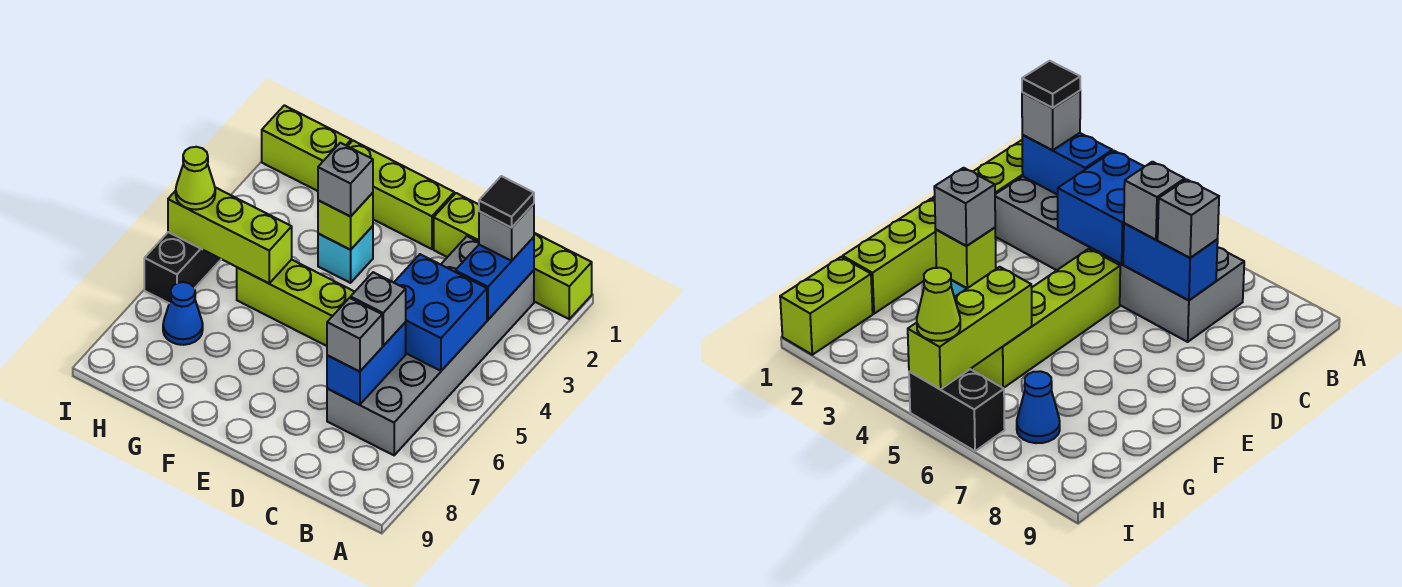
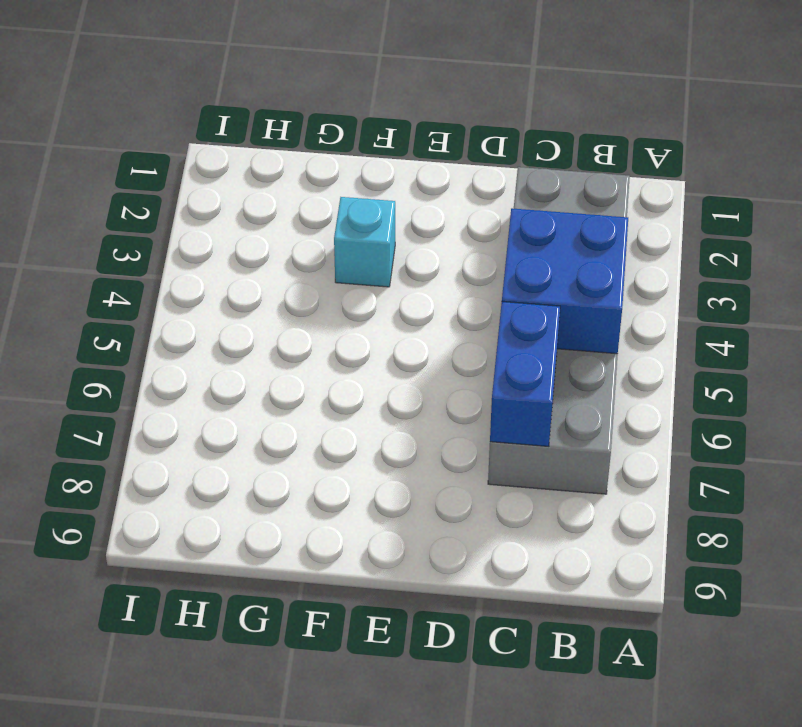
none -> lime brick A1:D1 level 1
none -> lime brick D5:G5 level 1
none -> lime brick E1:G1 level 1

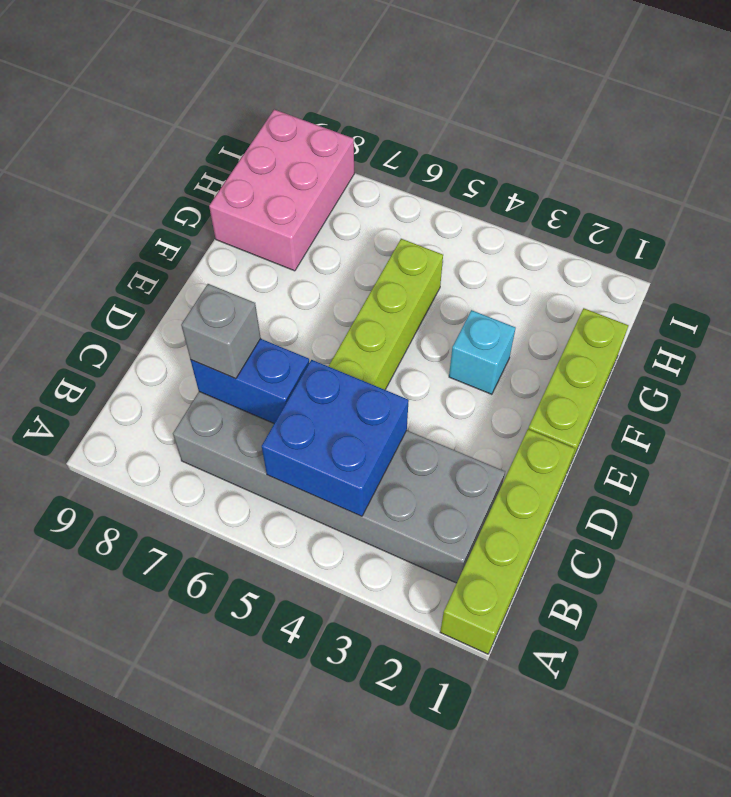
pink brick G8:I9 level 1 -> none
none -> lime brick H1:I1 level 1
none -> blue cone H7 level 1
none -> black brick I5:I6 level 1

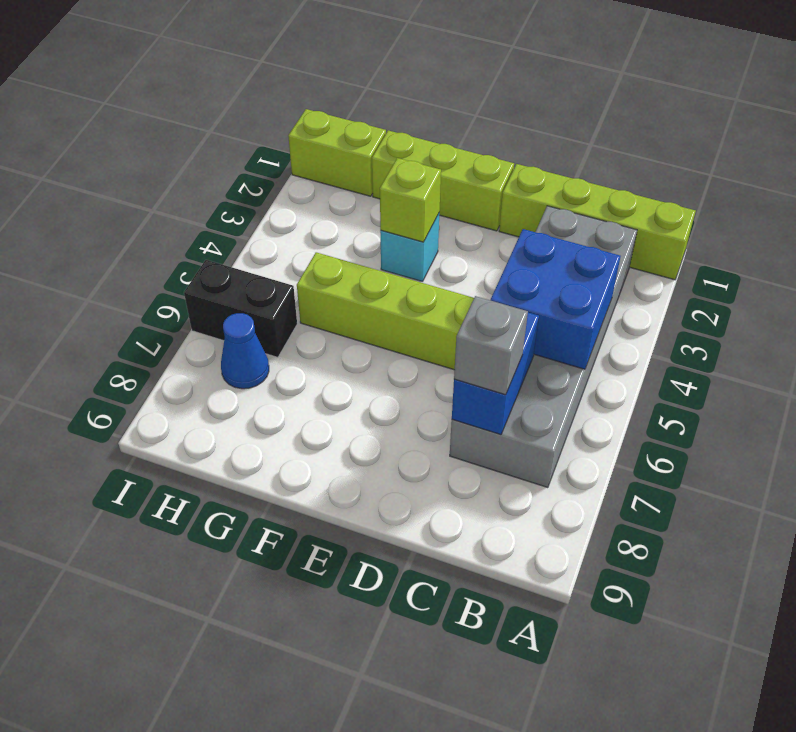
black brick H6:I6 level 1 -> black brick I5:I6 level 1
none -> blue brick B2:B3 level 2
none -> lime brick G5:I5 level 2
none -> grey brick B2 level 3

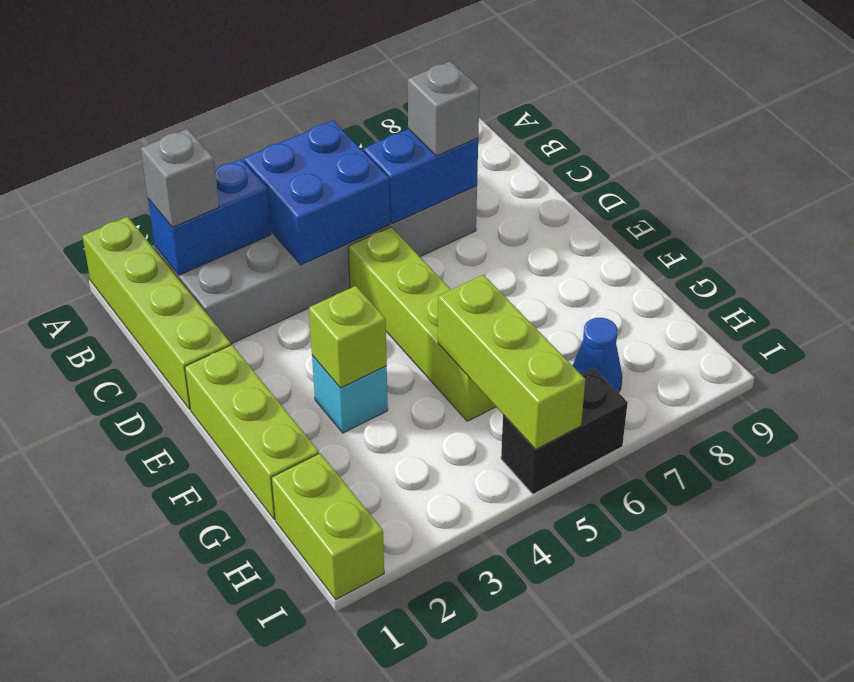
none -> grey brick C6 level 3
none -> grey brick F3 level 3
none -> lime cone I5 level 3

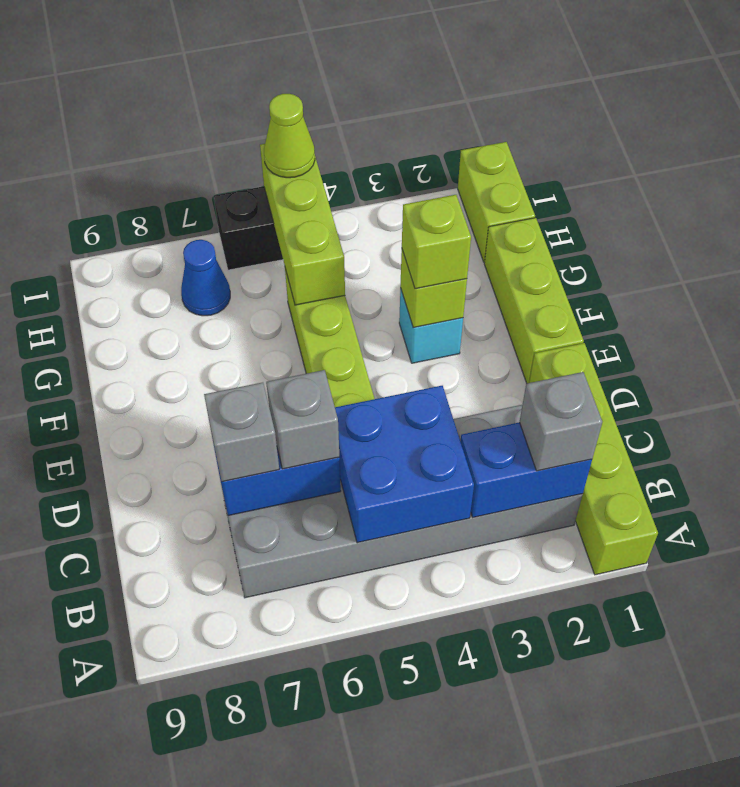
lime brick F3 level 3 -> grey brick F3 level 3
none -> black tile B2 level 4

